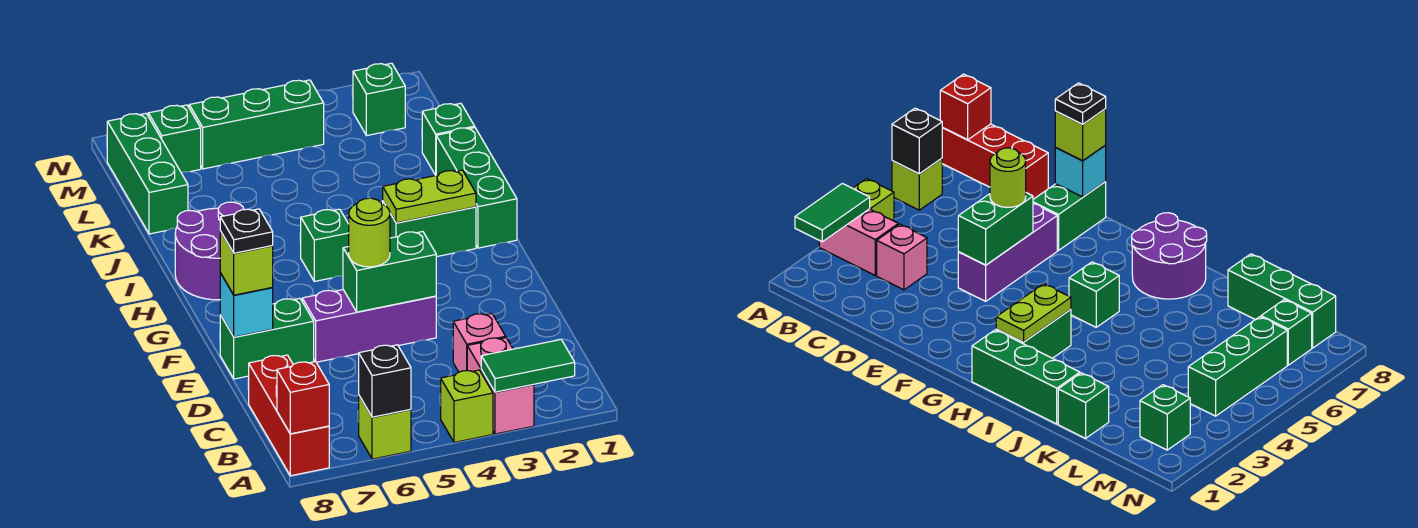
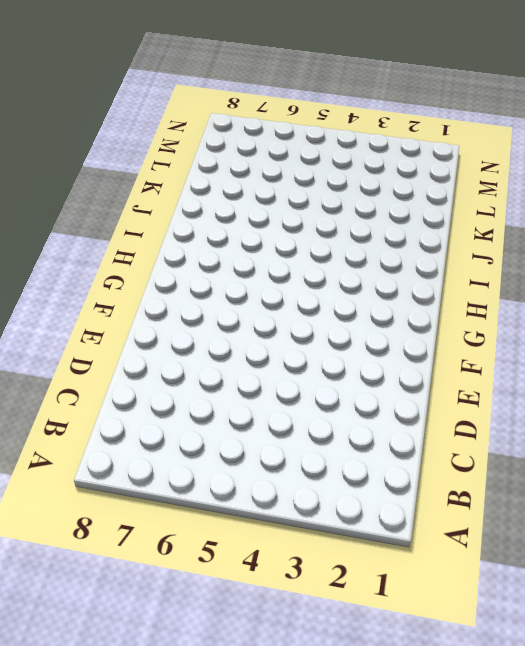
none -> pink brick A3:B3 level 1
none -> lime brick A4 level 1
none -> lime brick A6 level 1

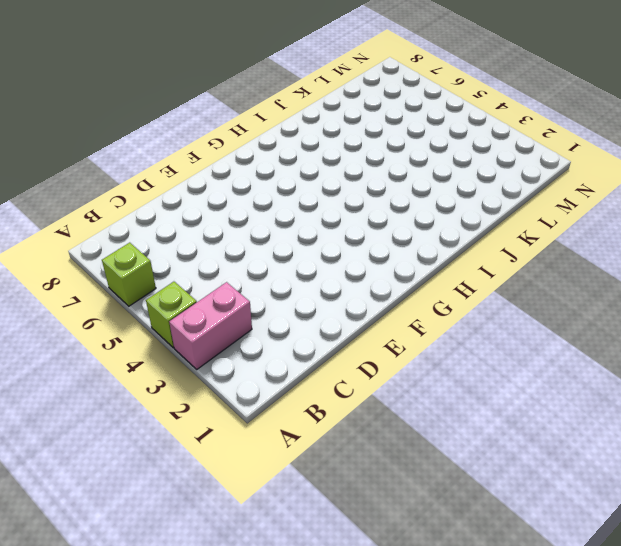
none -> red brick A8:C8 level 1
none -> pink brick C3 level 1
none -> purple brick E4:E6 level 1

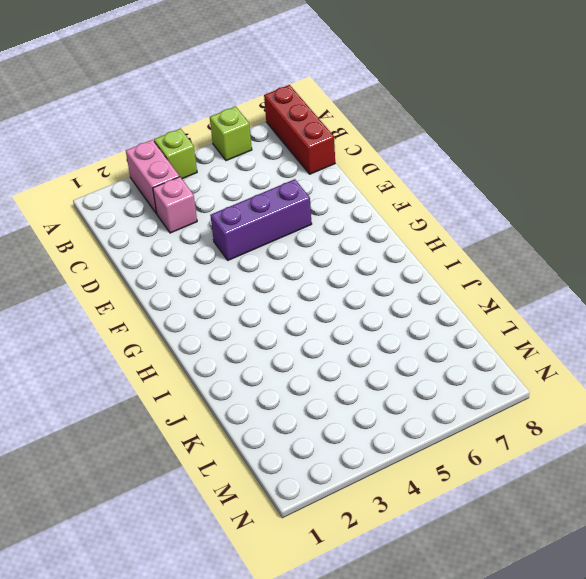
none -> green brick E7:E8 level 1
none -> green brick H1:J1 level 1
none -> green brick H2:H3 level 1

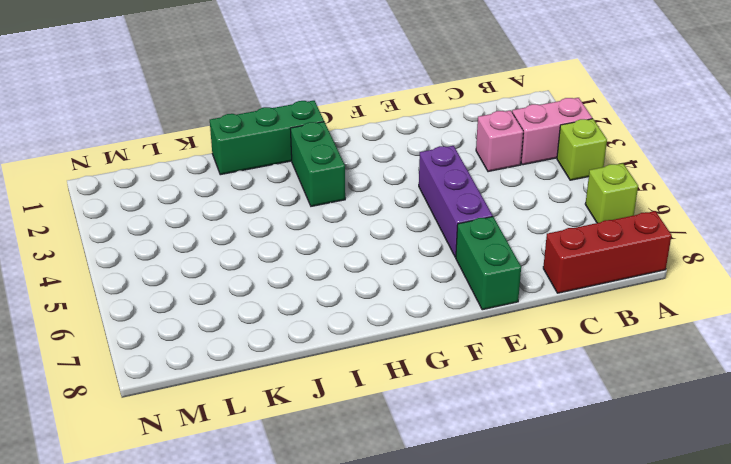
none -> green brick H5 level 1
none -> purple round brick H7:I8 level 1
none -> green brick K1 level 1

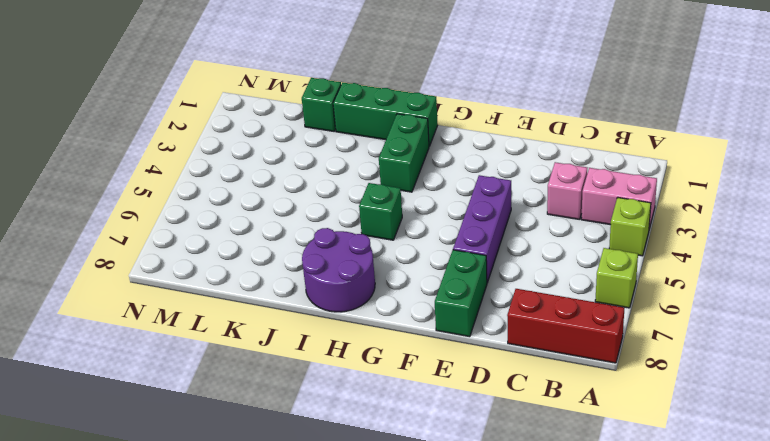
none -> green brick K8:M8 level 1
none -> green brick M2 level 1
none -> green brick M4:M6 level 1

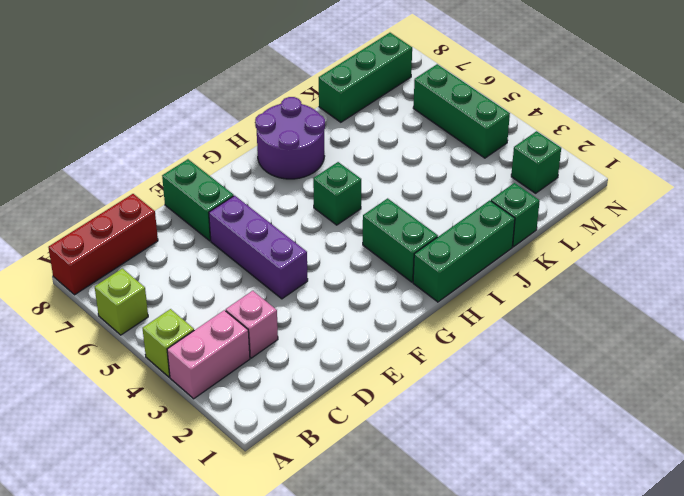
none -> green brick M7 level 1
none -> green tile A2:A3 level 2
none -> black brick A6 level 2

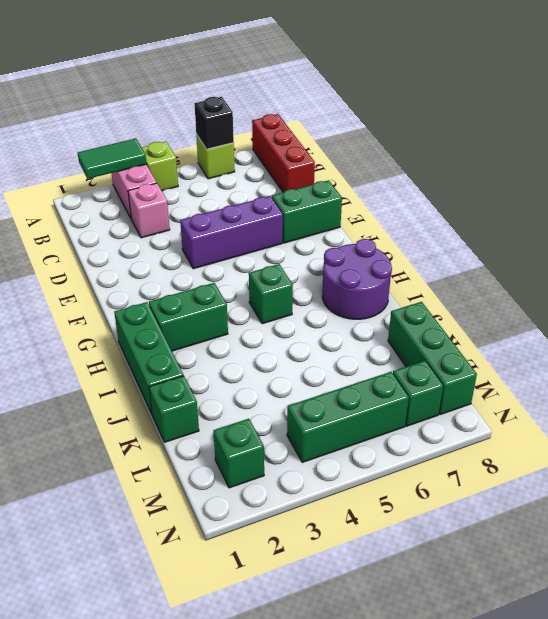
none -> red brick A8 level 2
none -> green brick E4:E5 level 2
none -> cyan brick E8 level 2

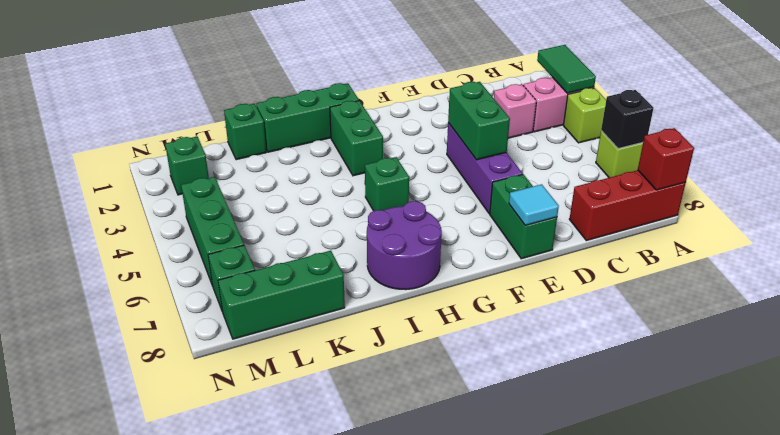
cyan tile E8 level 2 -> cyan brick E8 level 2
none -> lime plate H2:H3 level 2
none -> lime round brick E5 level 3
none -> lime brick E8 level 3

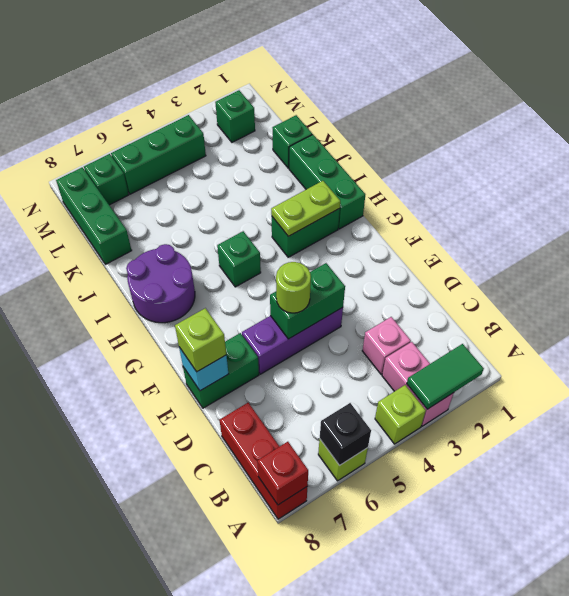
none -> black plate E8 level 4

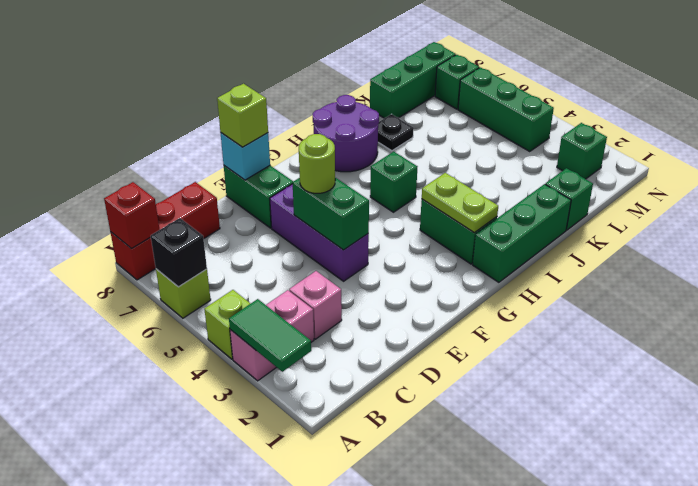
black plate J7 level 1 -> black plate E8 level 4

